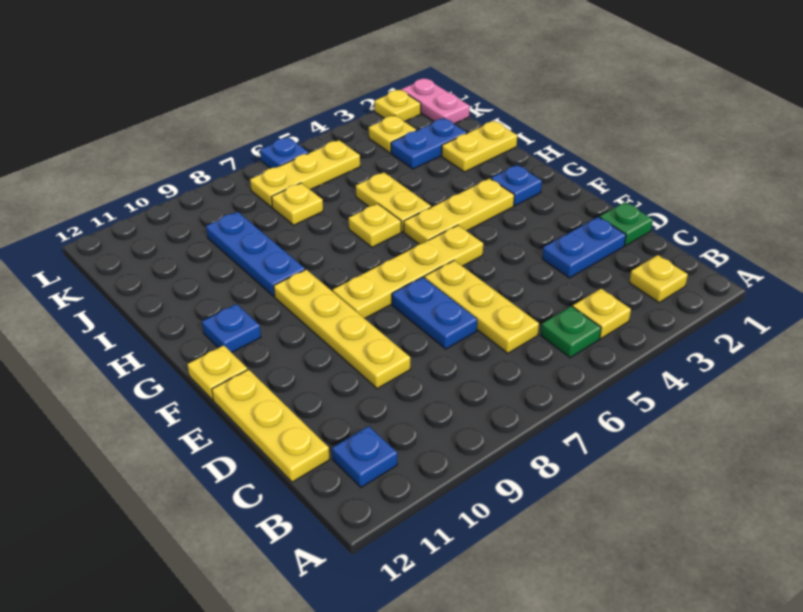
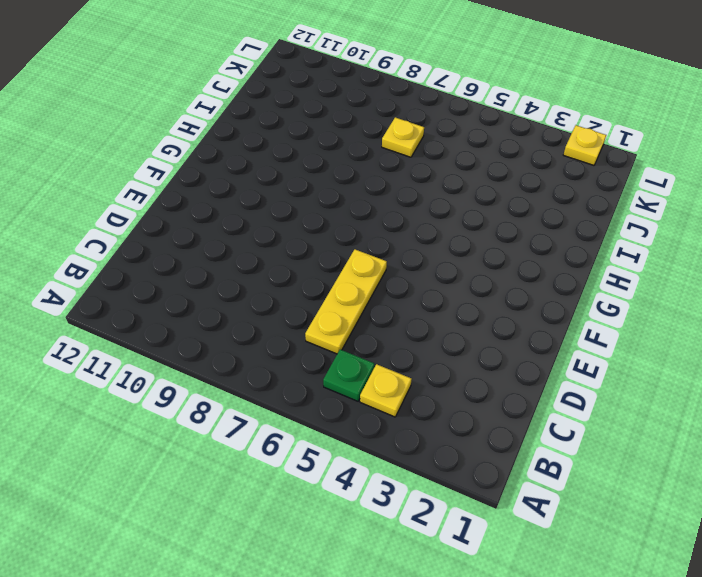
none -> yellow plate B2 level 1
none -> blue plate B11 level 1
none -> yellow plate C12:E12 level 1

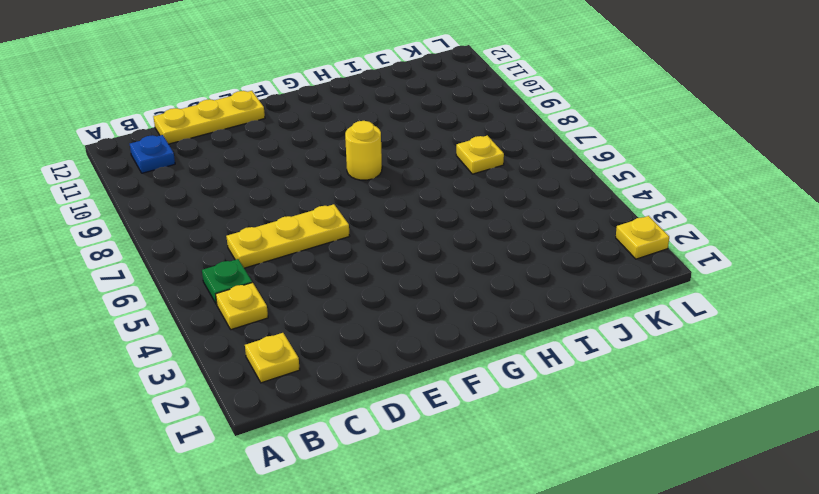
yellow round brick G8 level 1 -> none
none -> green plate D1 level 1
none -> blue plate D2:D3 level 1
none -> blue plate D7:E7 level 1

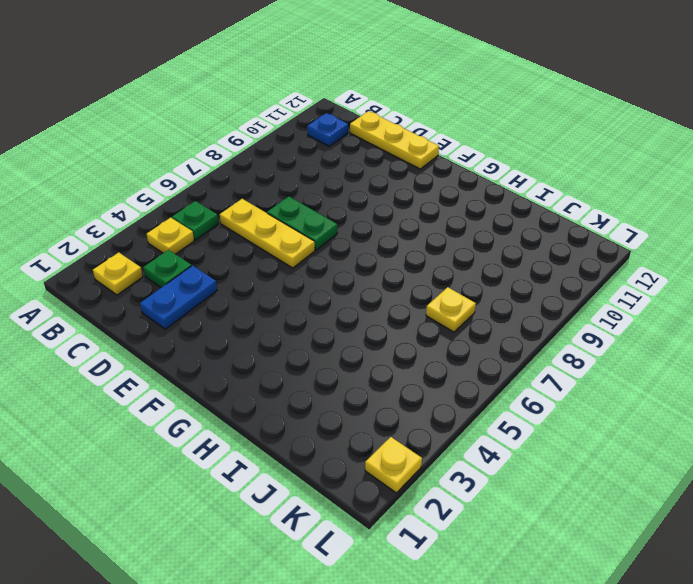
green plate C3 level 1 -> green plate D1 level 1
green plate D7:E7 level 1 -> blue plate D7:E7 level 1
none -> yellow plate D9:G9 level 1
none -> yellow plate F5:F8 level 1
none -> yellow plate F12 level 1

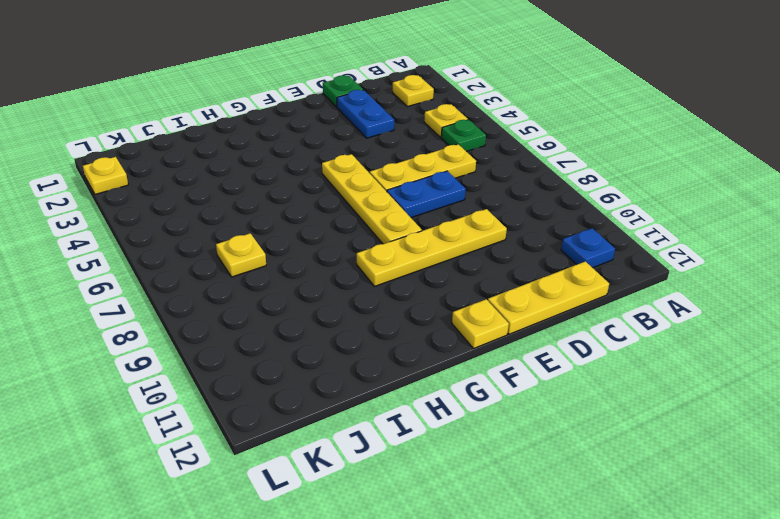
none -> blue plate G2 level 1
none -> yellow plate G3:G5 level 1
none -> blue plate G11 level 1

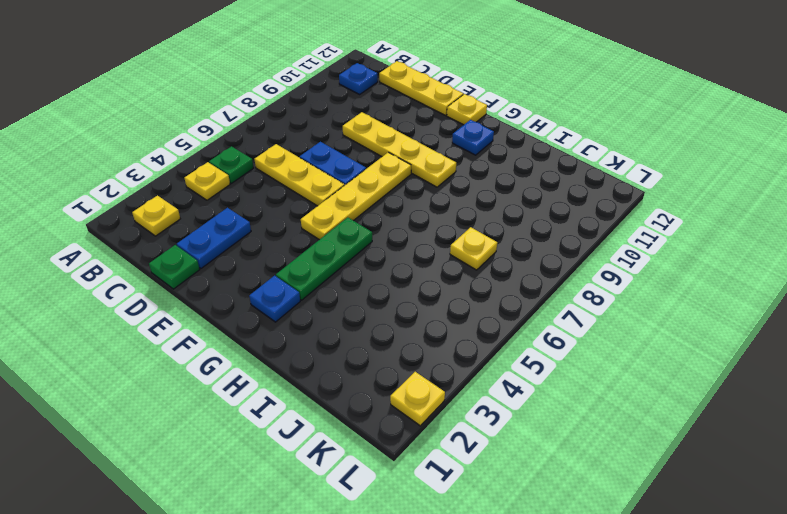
green plate G3:G5 level 1 -> yellow plate G3:G5 level 1
none -> yellow plate H5:I5 level 1
none -> yellow plate H6 level 1
none -> blue plate H9:J9 level 1

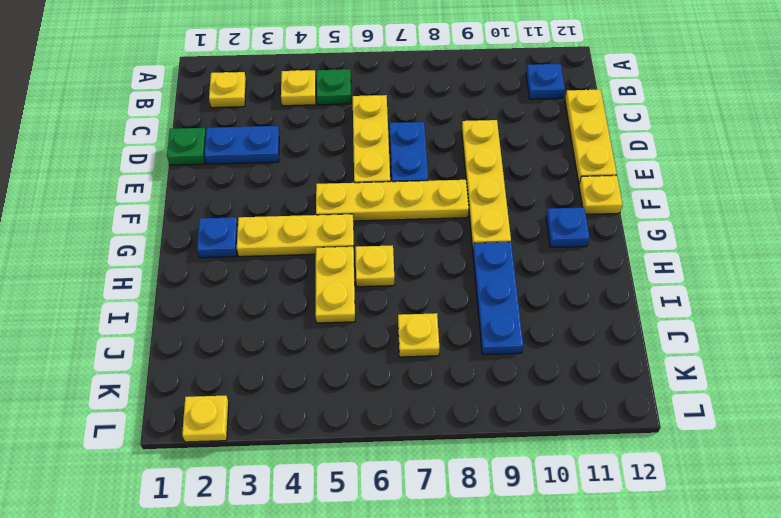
none -> yellow plate I1:I2 level 1
none -> blue plate J2:J3 level 1
none -> pink plate K1:L1 level 1

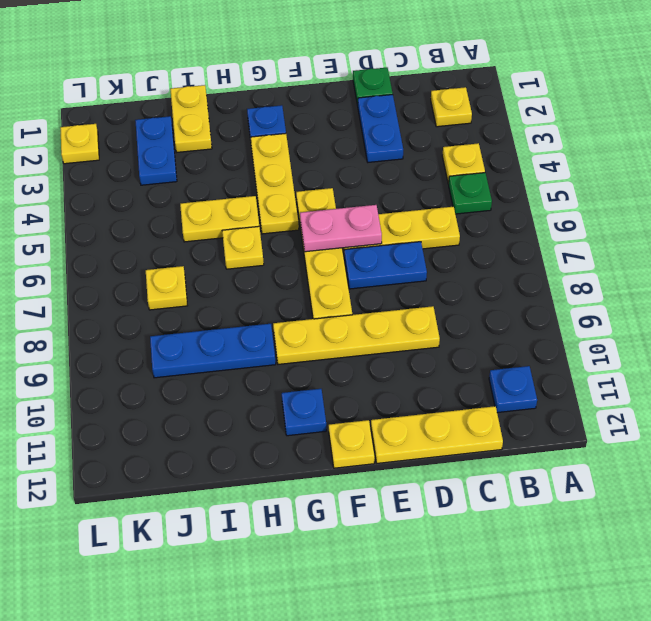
pink plate E6:F6 level 2 -> pink plate K1:L1 level 1
none -> yellow plate K3 level 1
none -> yellow plate K5:K7 level 1
none -> blue plate L6 level 1

